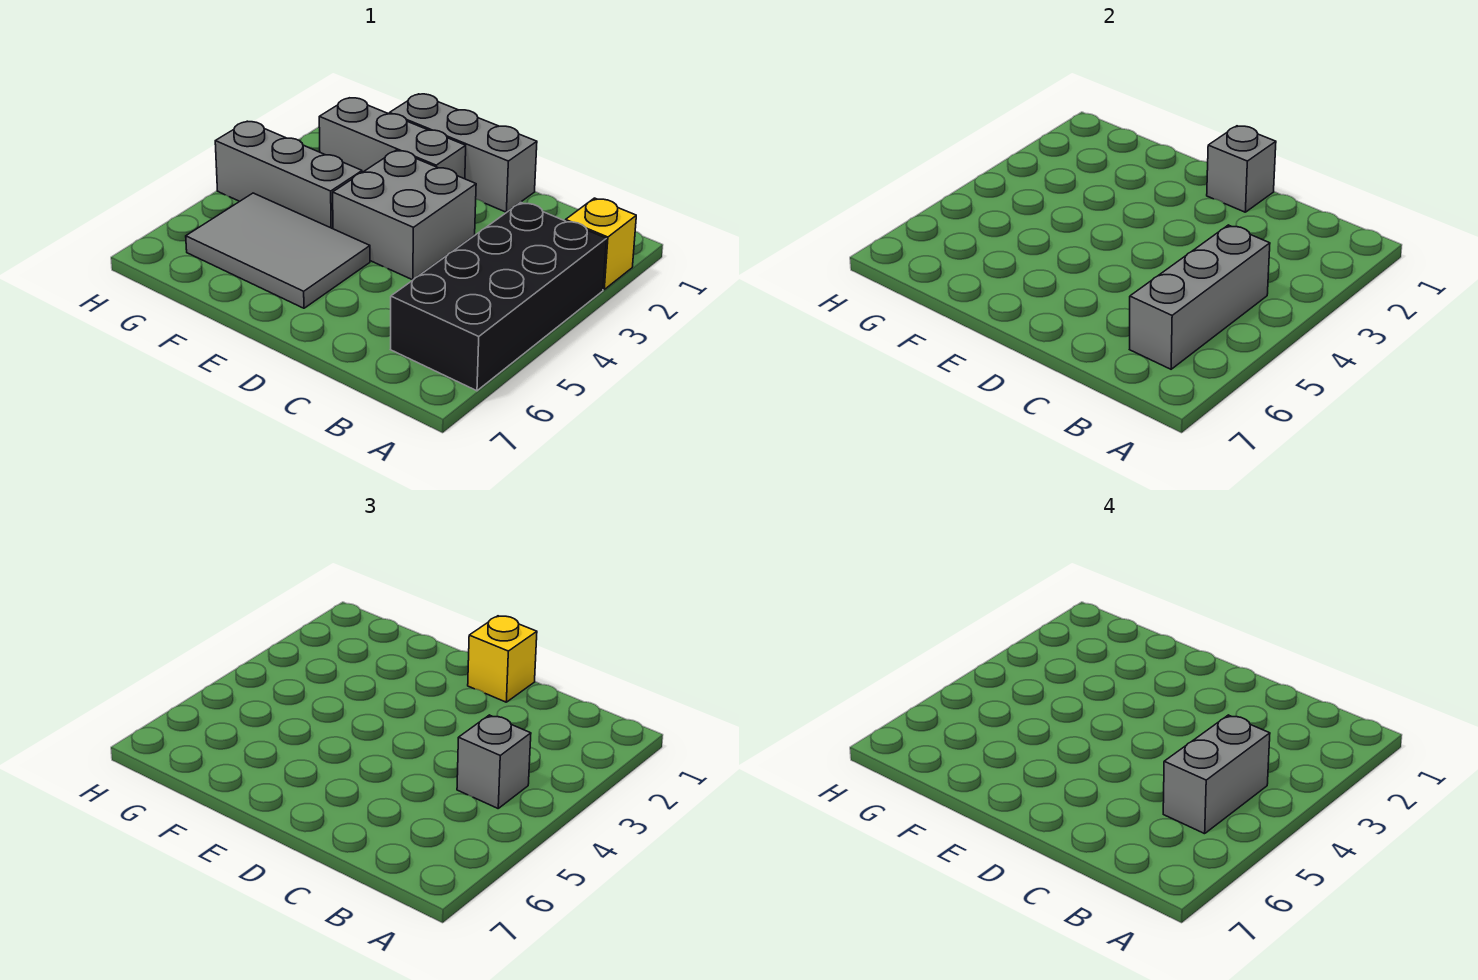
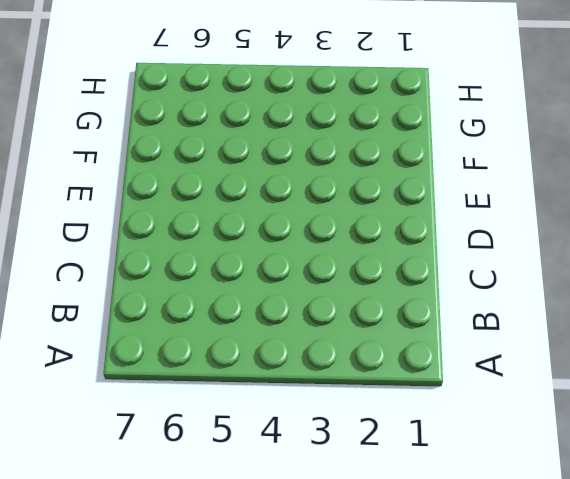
none -> yellow brick A2 level 1
none -> black brick A3:B6 level 1
none -> grey brick D1:F1 level 1

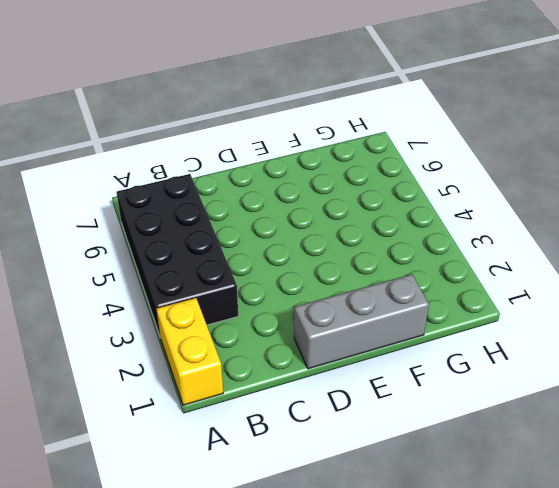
yellow brick A1:A2 level 1 -> yellow brick A2 level 1
none -> grey brick D3:E4 level 1
none -> grey brick E2:G2 level 1
none -> grey tile E5:G6 level 1

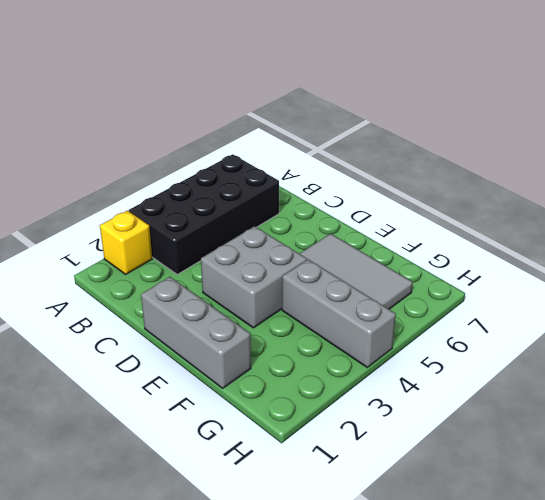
none -> grey brick E2:G2 level 1
none -> grey brick B4:B6 level 2
none -> grey brick D1 level 2

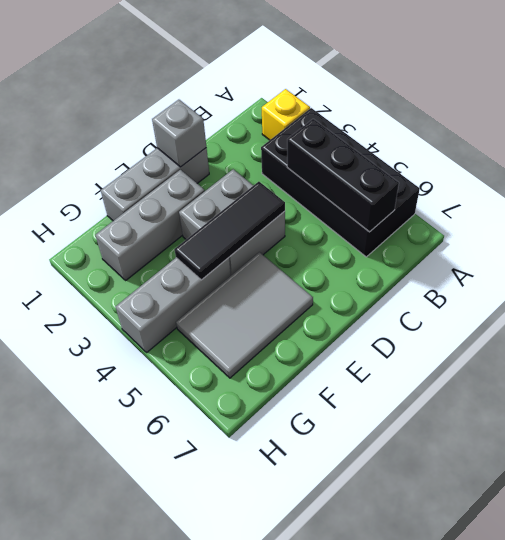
black brick B4:B6 level 2 -> grey brick B4:B6 level 2
black tile D4:F4 level 2 -> none
none -> grey brick B4 level 3
none -> yellow brick D1 level 3
none -> grey brick B4:B5 level 4

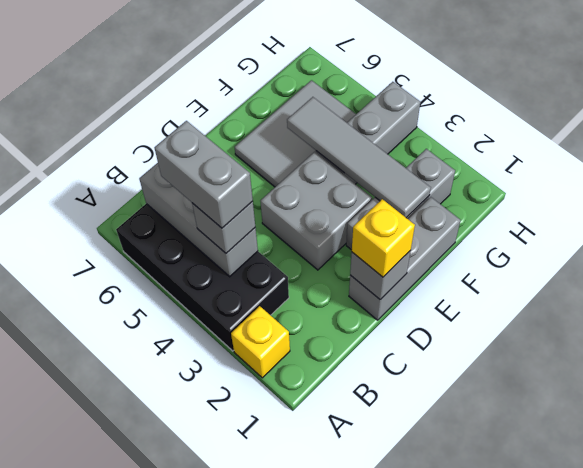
grey tile F2:F5 level 2 -> none

